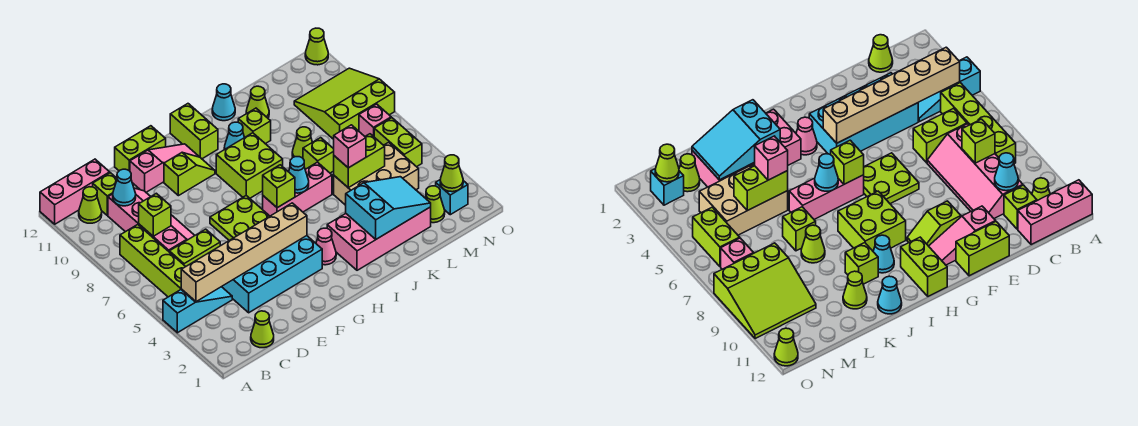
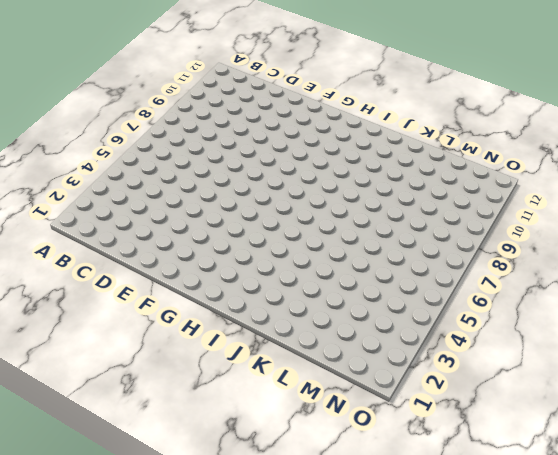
none -> cyan slope A4:C4 level 1 top A
none -> pink brick A12:C12 level 1
none -> lime brick B5:B8 level 1
none -> lime cone B11 level 1

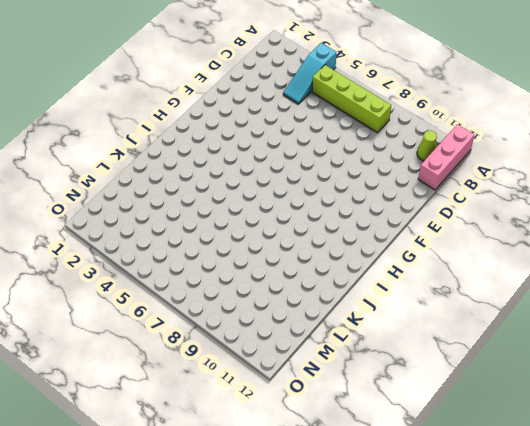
none -> lime cone C1 level 1
none -> lime brick C6:D6 level 1
none -> pink slope C7:D10 level 1 top C
none -> lime brick C11 level 1

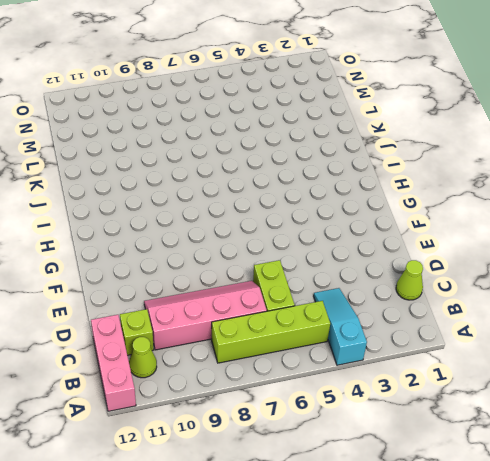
none -> cyan brick D3:G4 level 1
none -> pink slope E11:G11 level 1 top E
none -> lime brick E12:F12 level 1
none -> lime plate F6:G7 level 1

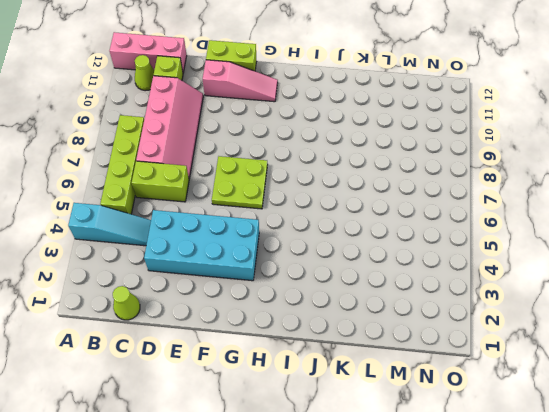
none -> lime slope F10:G10 level 1 top F
none -> pink cone H3 level 1
none -> pink brick H6:J6 level 1
none -> lime brick H8:I9 level 1

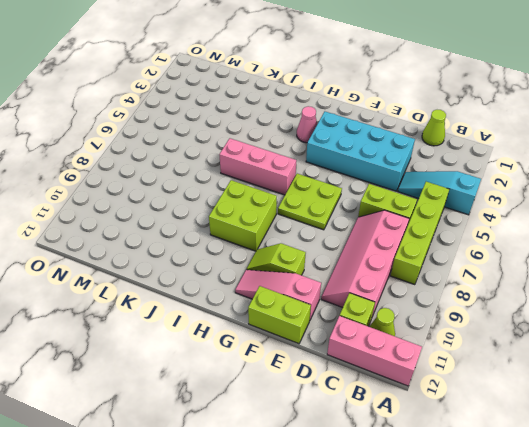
none -> lime brick H11:H12 level 1
none -> pink brick I2:L3 level 1
none -> cyan cone I10 level 1
none -> lime brick J10 level 1

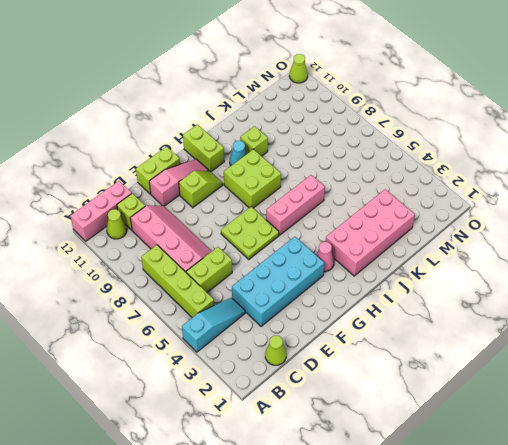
none -> cyan cone J12 level 1
none -> tan brick K4:M5 level 1
none -> lime brick K7 level 1
none -> lime cone K8 level 1

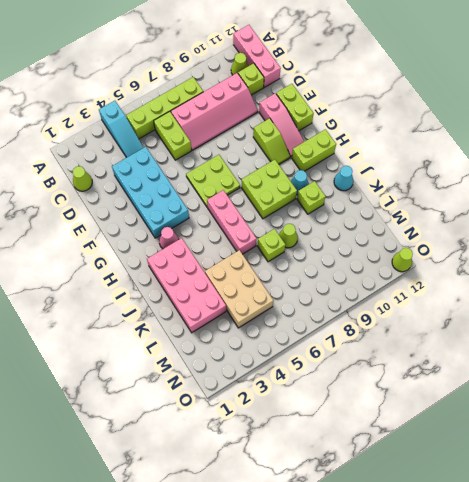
none -> lime cone K11 level 1
none -> lime cone M2 level 1
none -> lime slope M8:O10 level 1 top 8
none -> cyan brick N2 level 1

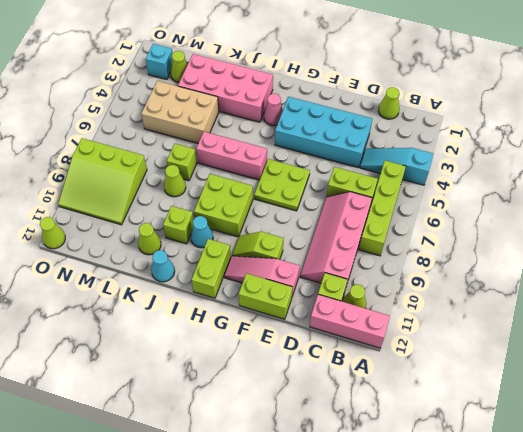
none -> lime brick N5:N6 level 1
none -> pink brick N7 level 1
none -> tan brick B4:G4 level 2
none -> lime brick C8 level 2

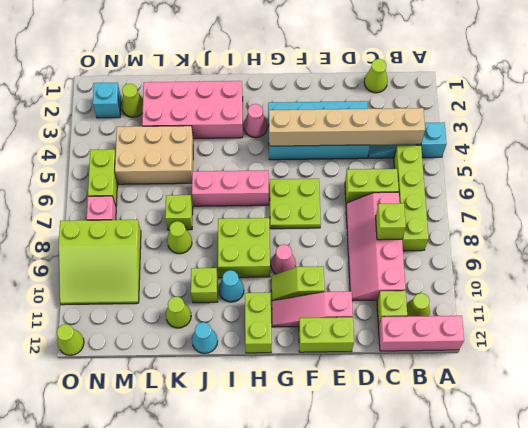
pink cone G9 level 1 -> none
none -> cyan cone C10 level 2
none -> lime brick H6 level 2
none -> cyan cone I6 level 2
none -> cyan slope J2:L3 level 2 top J

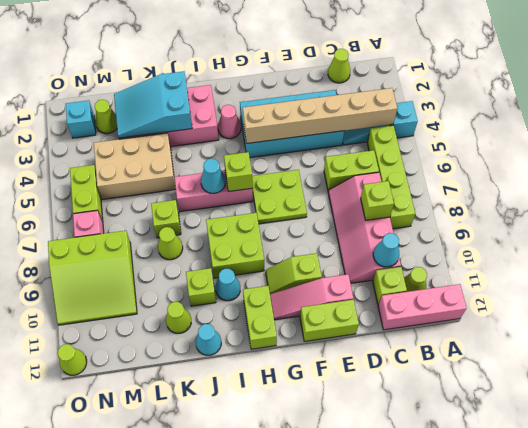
none -> lime brick K5:L5 level 2
none -> lime cone N2 level 2
none -> pink brick K5 level 3

